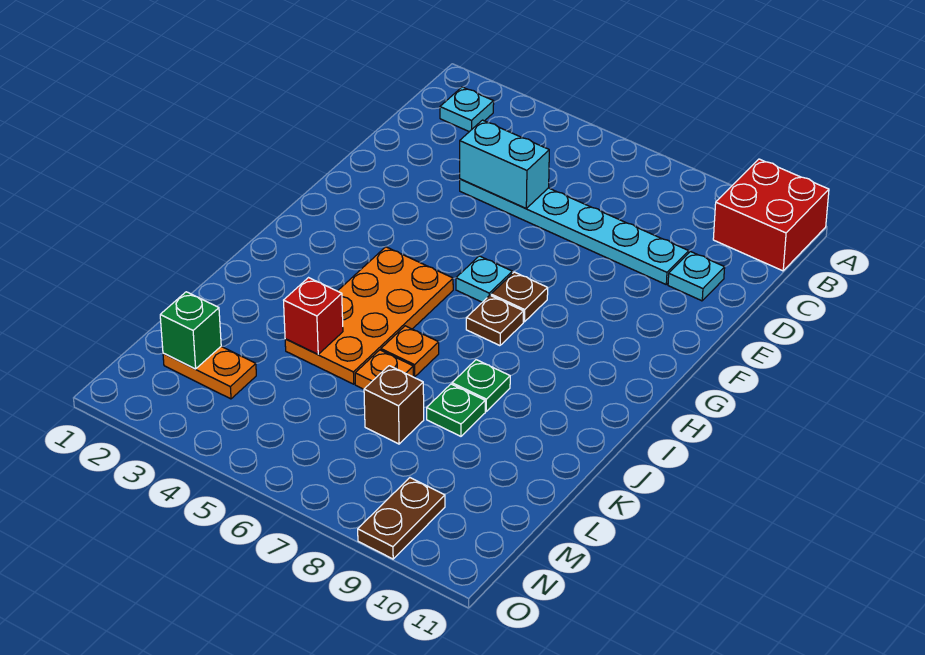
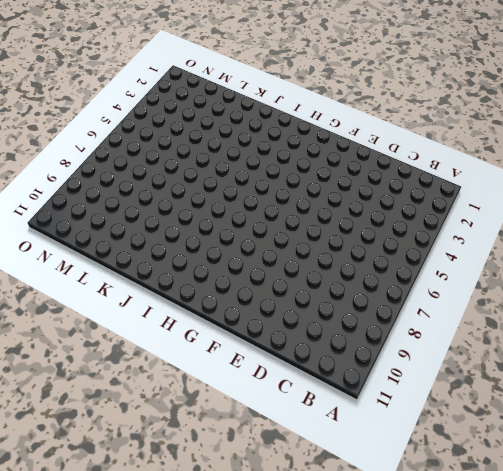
none -> red brick A10:B11 level 1
none -> cyan plate B2 level 1
none -> cyan plate D4:D9 level 1

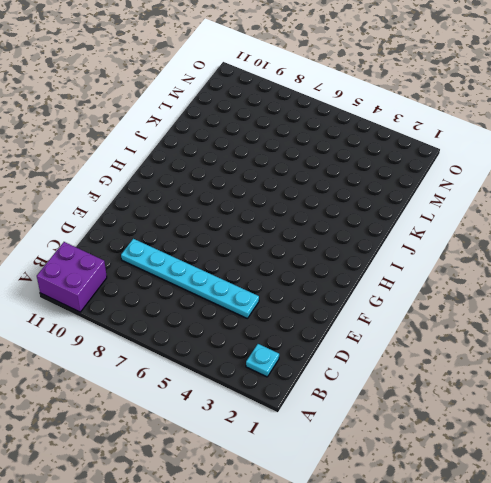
purple brick A10:B11 level 1 -> red brick A10:B11 level 1
none -> cyan plate D10 level 1
none -> cyan plate G6 level 1
none -> brown plate G7 level 1

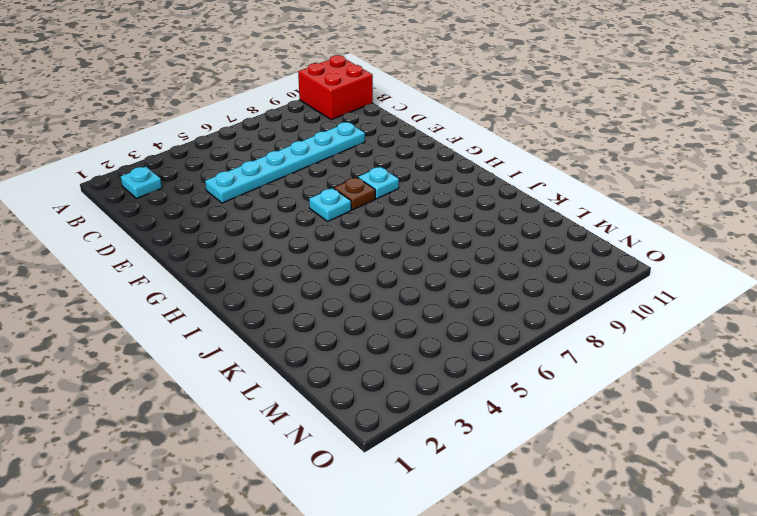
cyan plate G8 level 1 -> cyan plate D10 level 1
none -> orange plate H4:K5 level 1
none -> brown plate H7 level 1
none -> orange plate J6 level 1

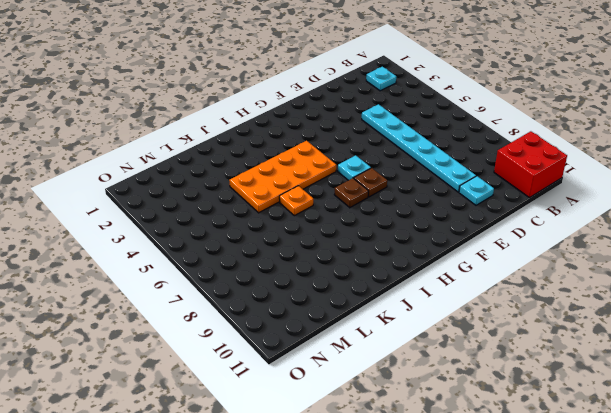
none -> green plate J8 level 1
none -> orange plate K6 level 1
none -> green plate K8 level 1

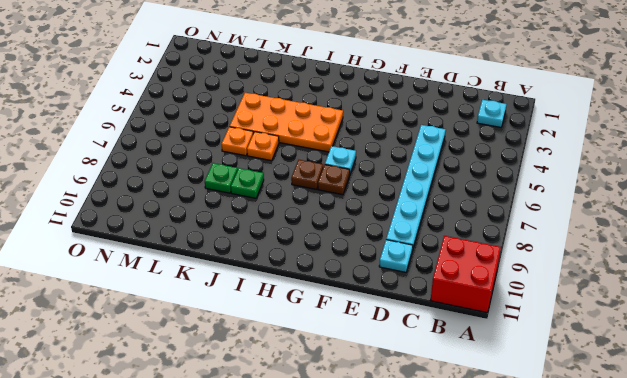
none -> brown brick L7 level 1
none -> orange plate M2:M3 level 1
none -> brown plate N9:O9 level 1

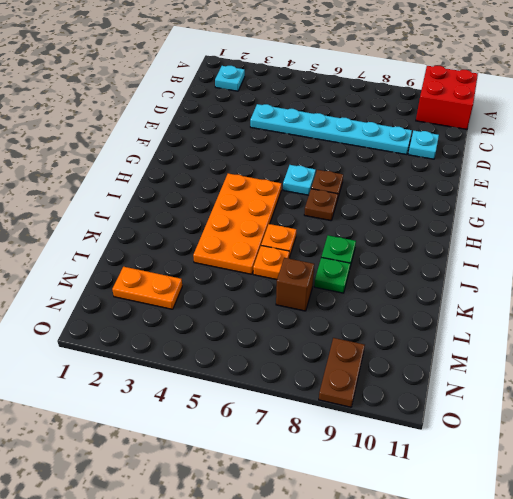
none -> cyan brick D4:D5 level 2
none -> red brick K4 level 2
none -> green brick M2 level 2

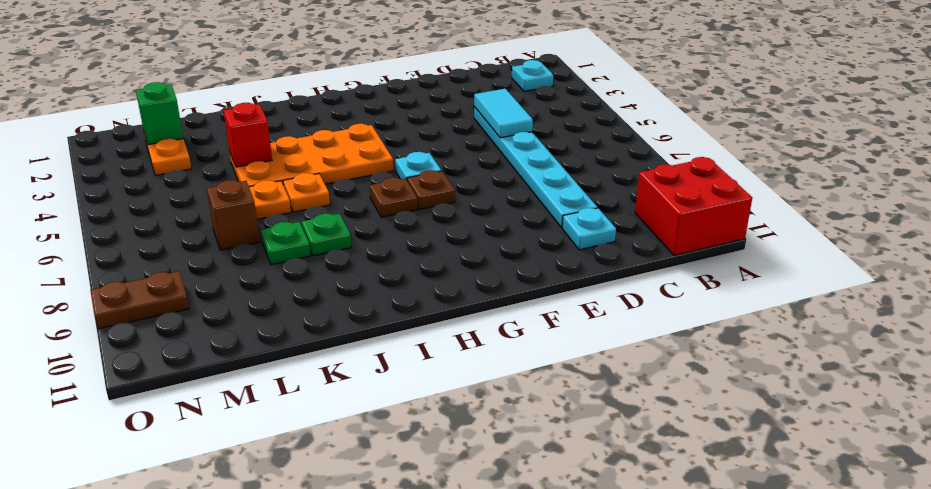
cyan tile D4:D5 level 2 -> cyan brick D4:D5 level 2

